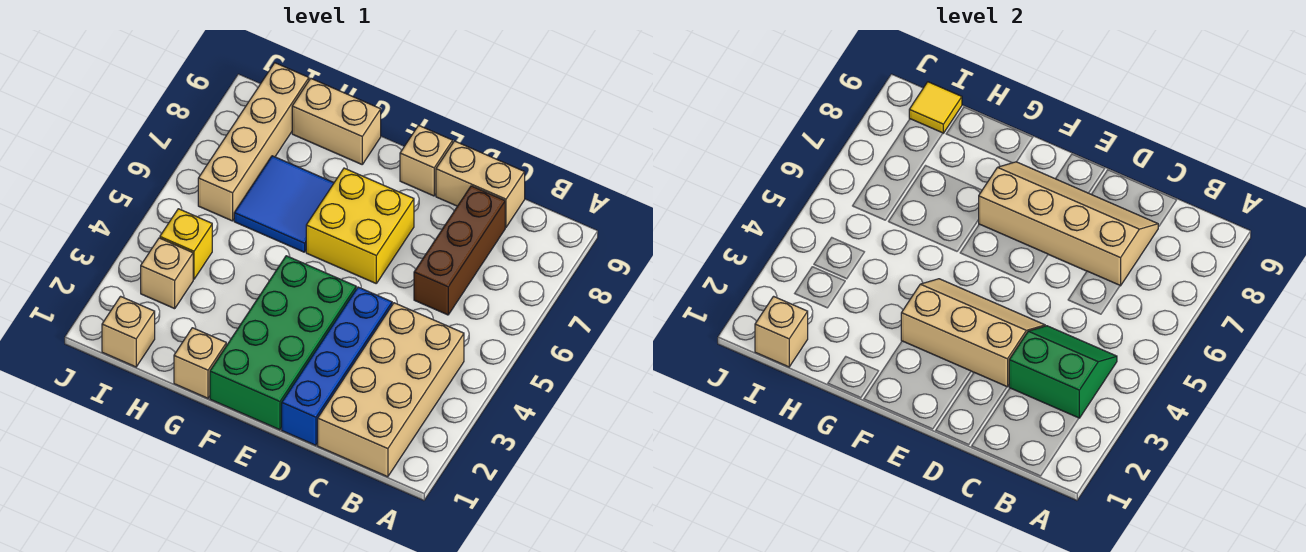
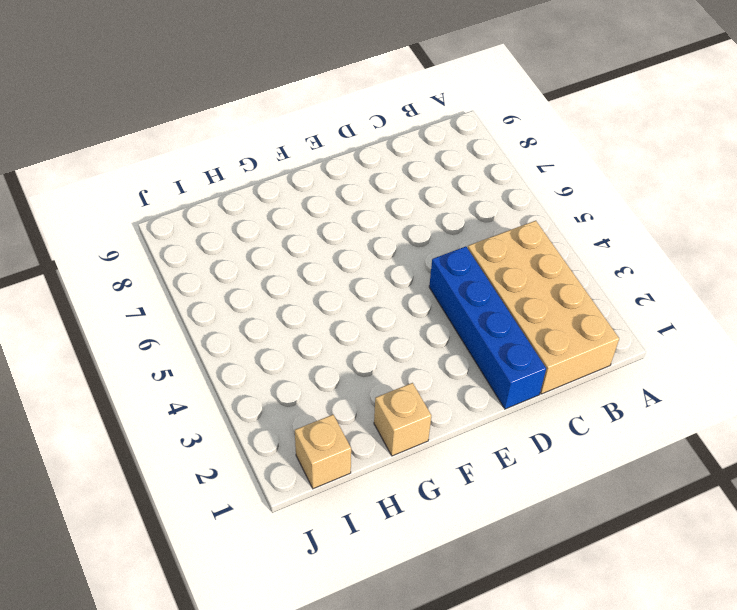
none -> brown brick C6:C8 level 1
none -> tan brick C9:D9 level 1
none -> green brick E1:F4 level 1

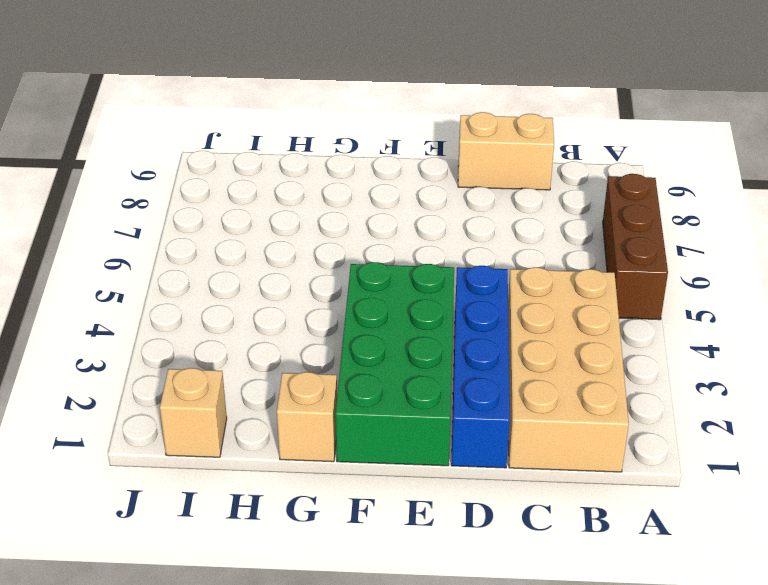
brown brick A5:A7 level 1 -> brown brick C6:C8 level 1
none -> yellow brick E6:F7 level 1
none -> tan brick E9 level 1
none -> blue tile G6:H7 level 1

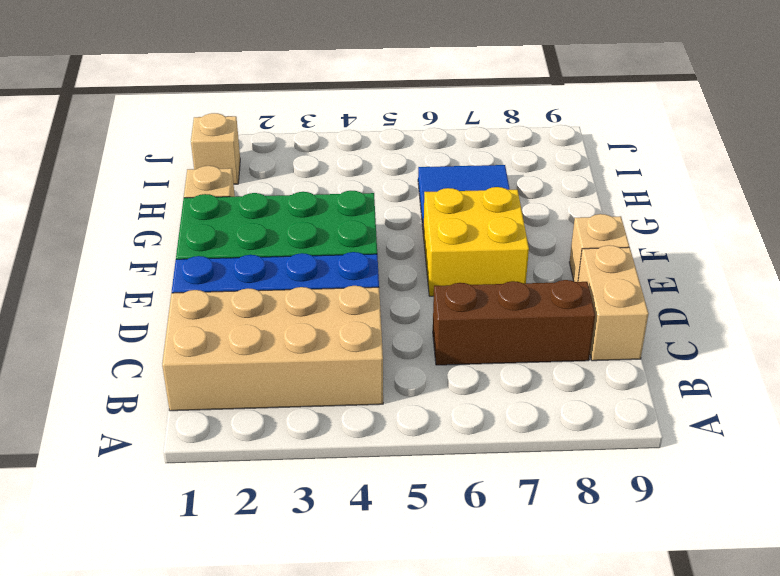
none -> tan brick G9:H9 level 1
none -> tan brick I3 level 1
none -> yellow brick I4 level 1

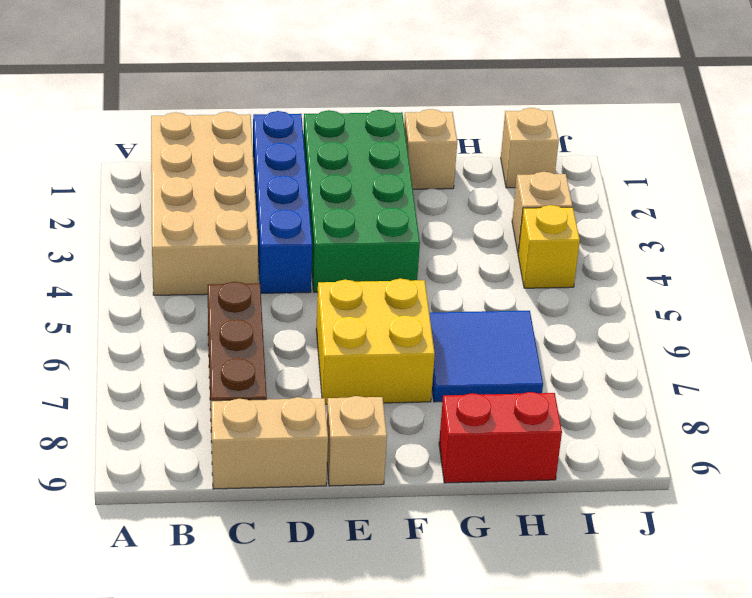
red brick G9:H9 level 1 -> tan brick G9:H9 level 1
none -> tan brick I6:I9 level 1
none -> green slope B3:C4 level 2 top 3
none -> tan slope C7:F8 level 2 top 7

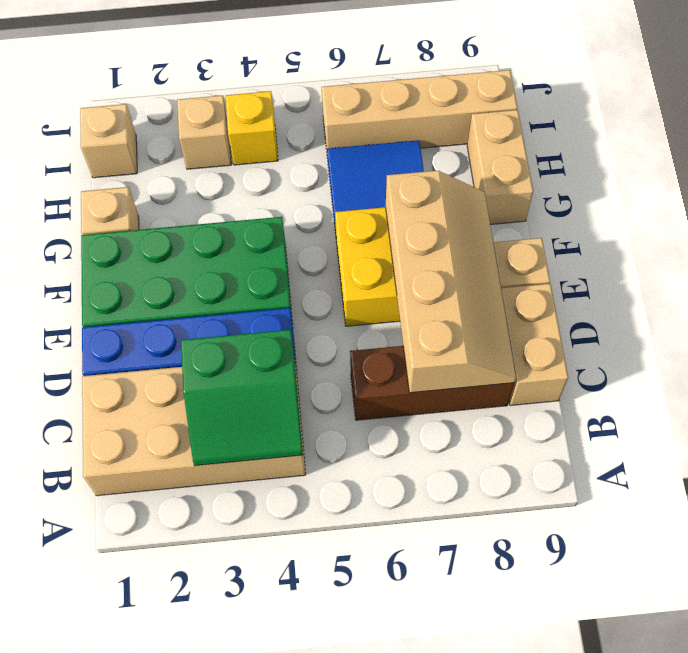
green slope B3:C4 level 2 top C -> green slope B3:C4 level 2 top 3
none -> tan slope D3:F4 level 2 top 3
none -> tan brick I1 level 2
none -> yellow tile I9 level 2

